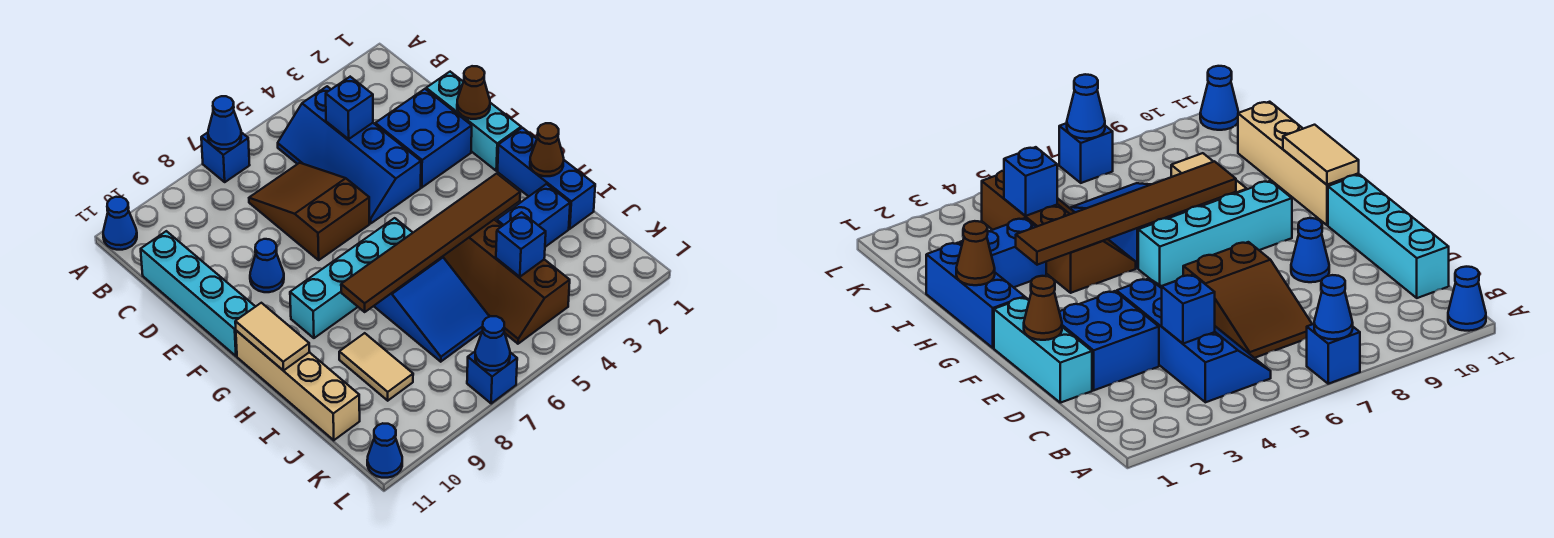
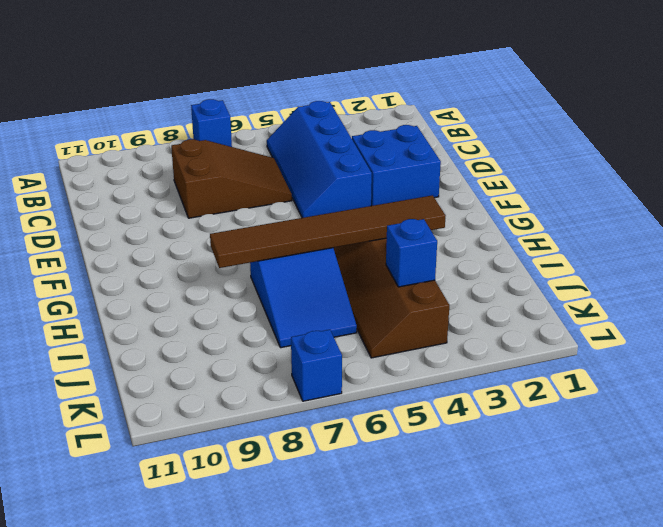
brown slope C6:D8 level 1 top 8 -> brown slope C6:E7 level 1 top E
none -> blue cone A11 level 1
none -> cyan brick C11:F11 level 1
none -> cyan brick D1:F1 level 1

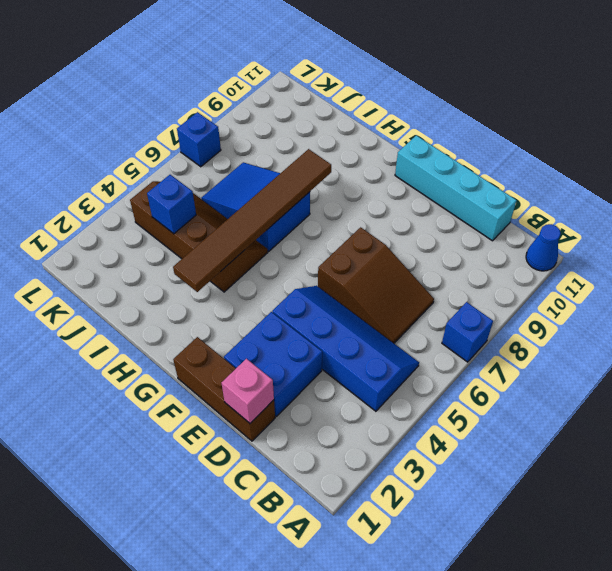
brown brick D1:F1 level 1 -> cyan brick D1:F1 level 1
pink brick D1 level 2 -> none
none -> blue cone E9 level 1
none -> blue brick G1:I1 level 1
none -> cyan brick G6:G9 level 1

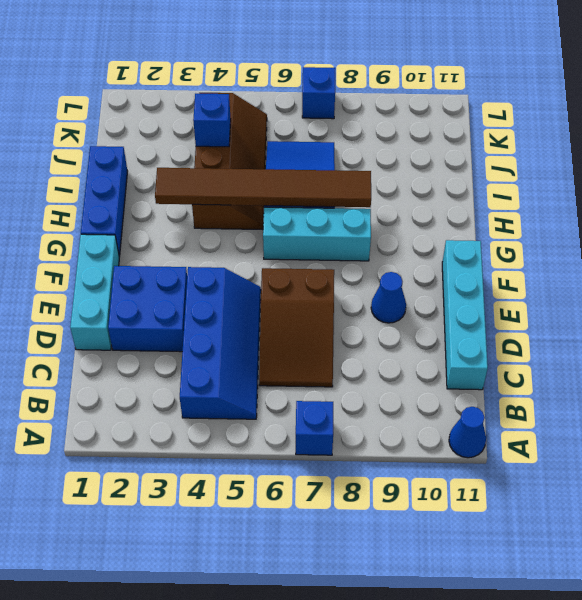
cyan brick G6:G8 level 1 -> cyan brick G6:G9 level 1
none -> tan brick G11:J11 level 1
none -> blue brick I2:I3 level 1
none -> tan tile I9:J9 level 1

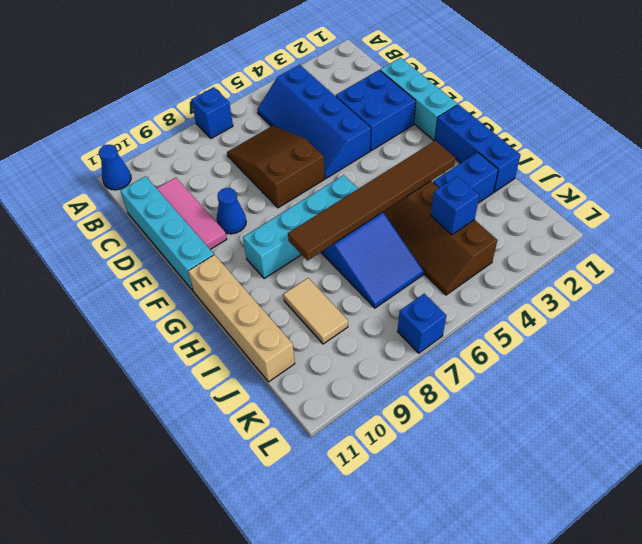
pink tile C10:E10 level 1 -> none
none -> blue cone L11 level 1
none -> blue cone A7 level 2
none -> blue brick C4 level 2

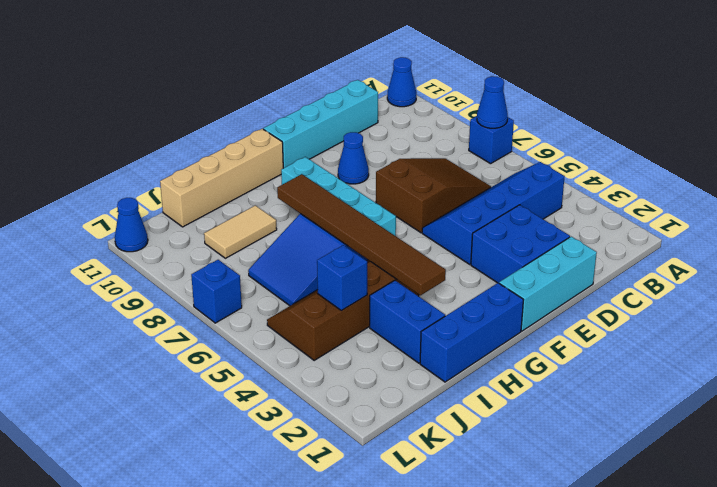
none -> blue brick C4 level 2
none -> brown cone E1 level 2
none -> tan tile G11:H11 level 2

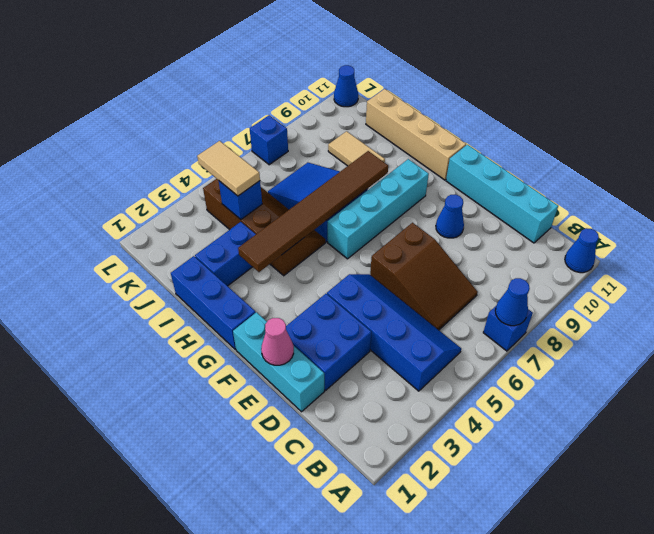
pink cone E1 level 2 -> brown cone E1 level 2
tan tile J4:K4 level 3 -> tan tile G11:H11 level 2
none -> blue brick C4 level 2
none -> brown cone H1 level 2
none -> blue cone L7 level 2

